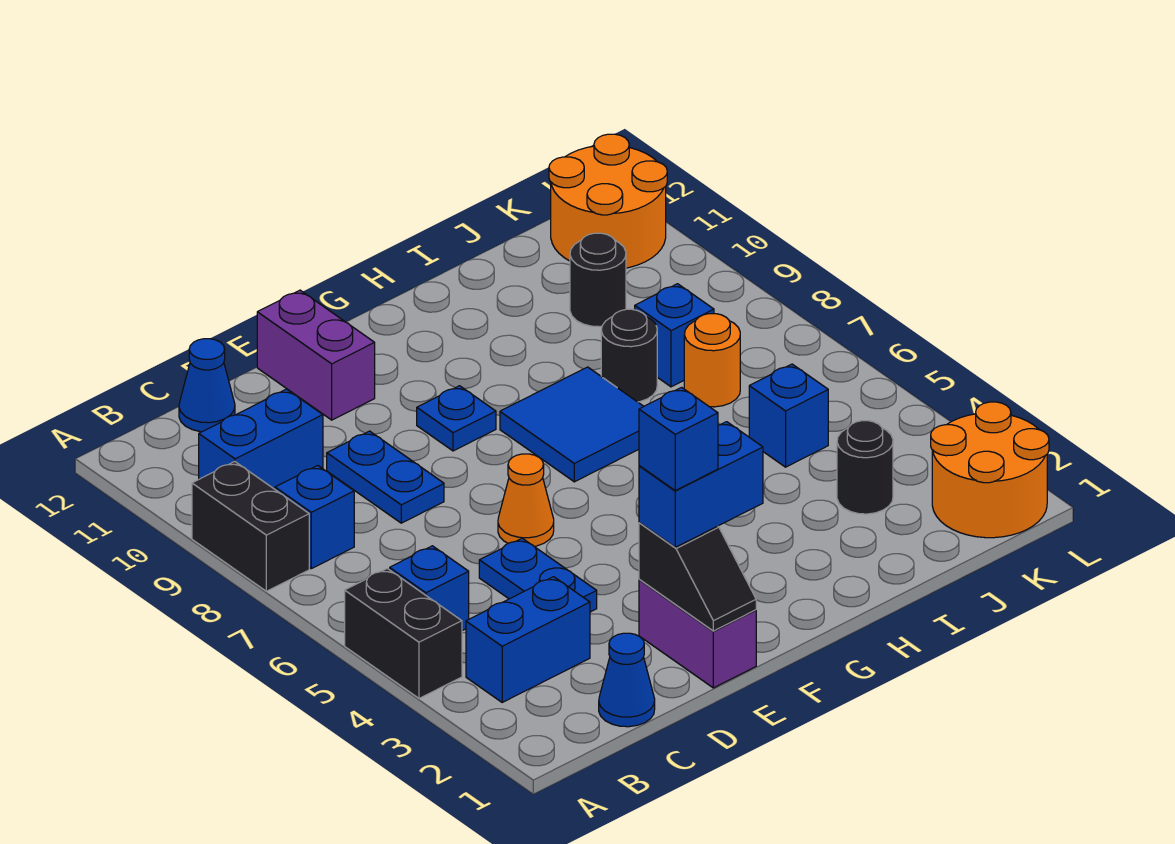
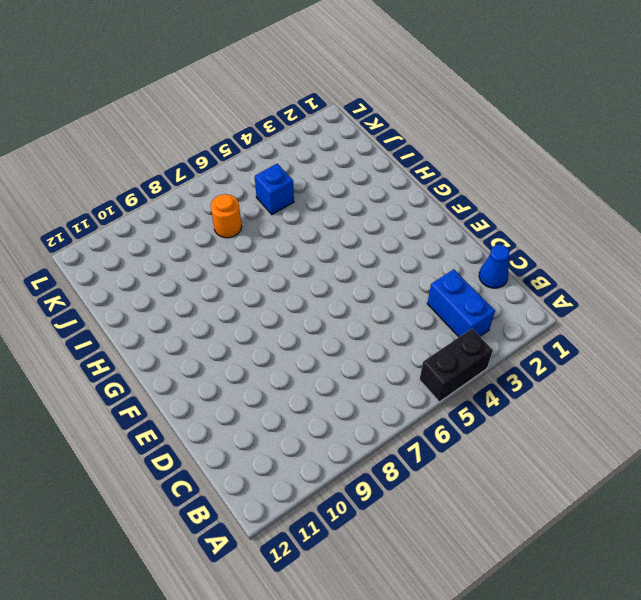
none -> black brick A8:A9 level 1
none -> blue brick B5 level 1
none -> blue brick B8 level 1

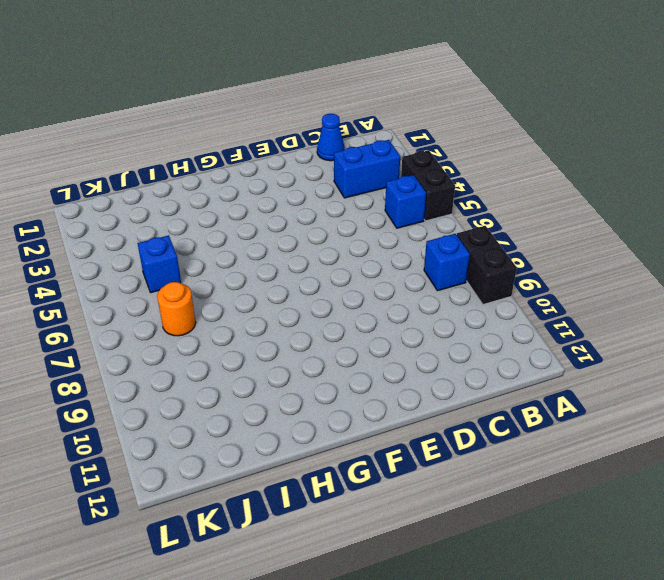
none -> blue brick B10:C10 level 1
none -> blue cone C12 level 1
none -> blue plate D4:D5 level 1

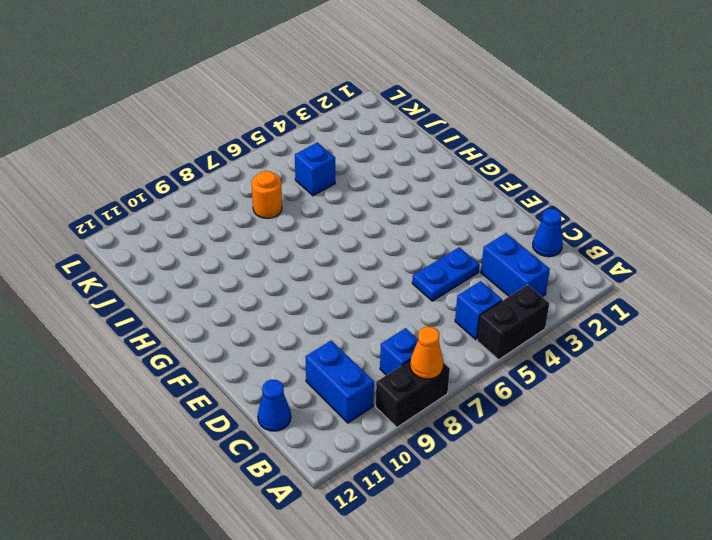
orange cone A8 level 2 -> orange cone E6 level 1
none -> blue plate D8:D9 level 1
none -> purple brick E1:E2 level 1
none -> purple brick E11:E12 level 1

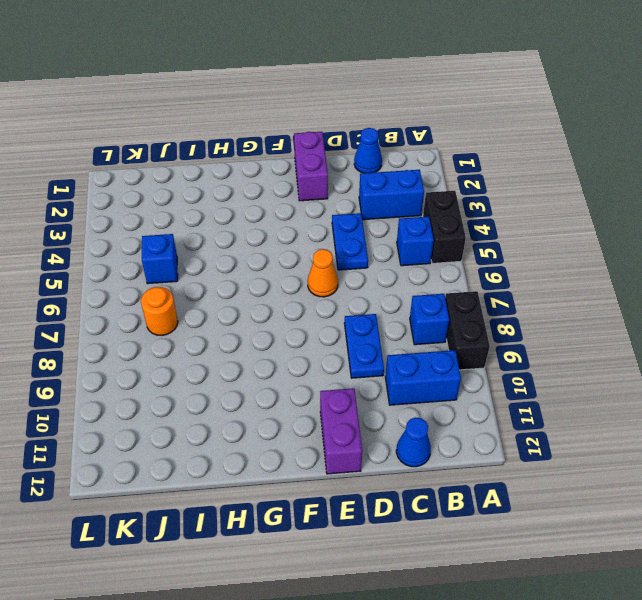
none -> blue plate F9 level 1
none -> blue tile G7:H8 level 1
none -> black round brick I8 level 1

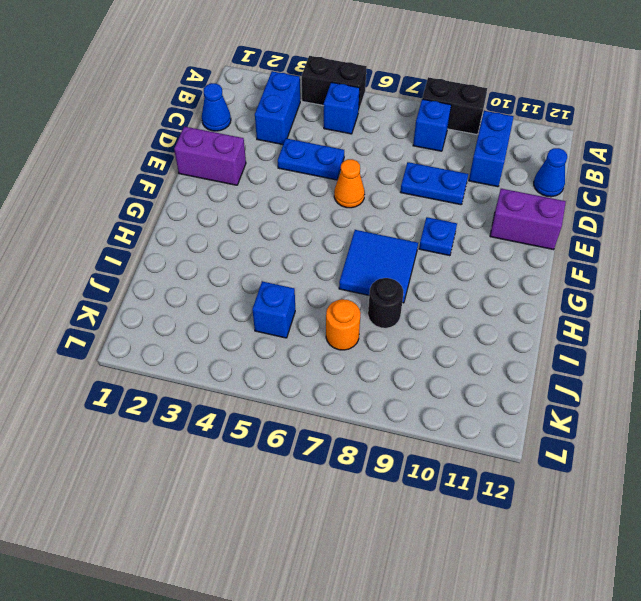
none -> black round brick J3 level 1
none -> blue brick J8 level 1
none -> black round brick J10 level 1

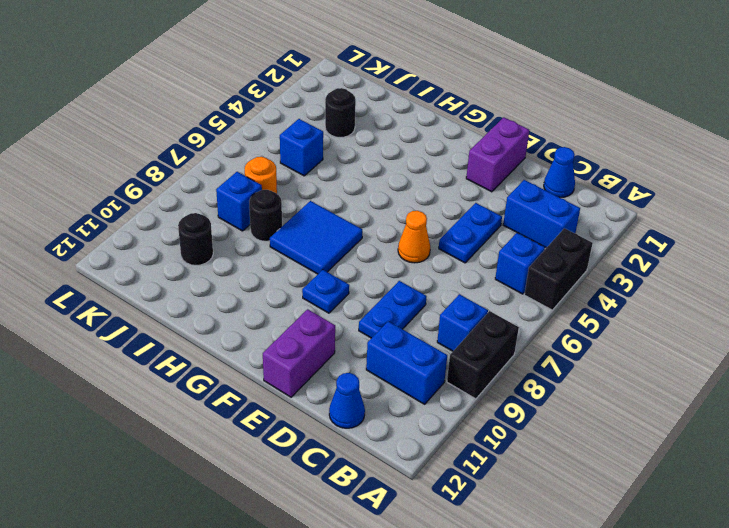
none -> orange round brick K1:L2 level 1
none -> orange round brick K11:L12 level 1
none -> black slope E1:E2 level 2 top 2

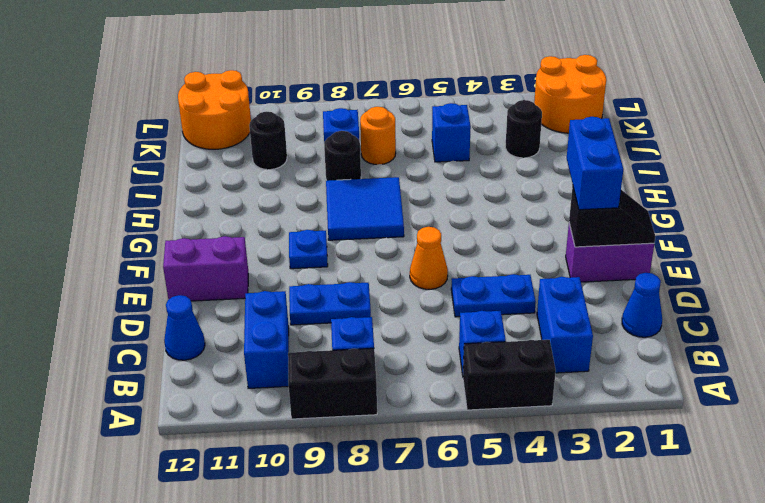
none -> blue brick E2 level 4

